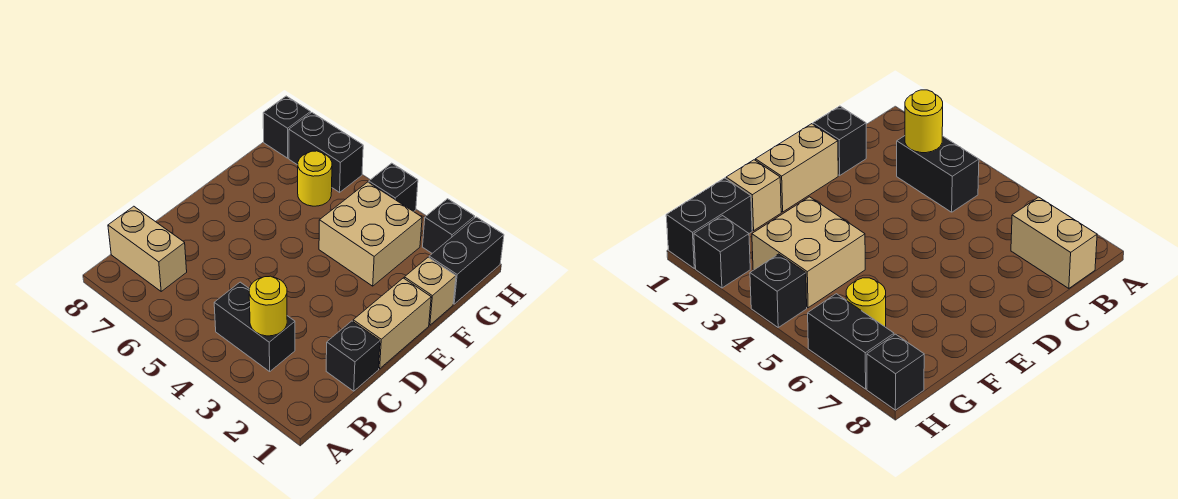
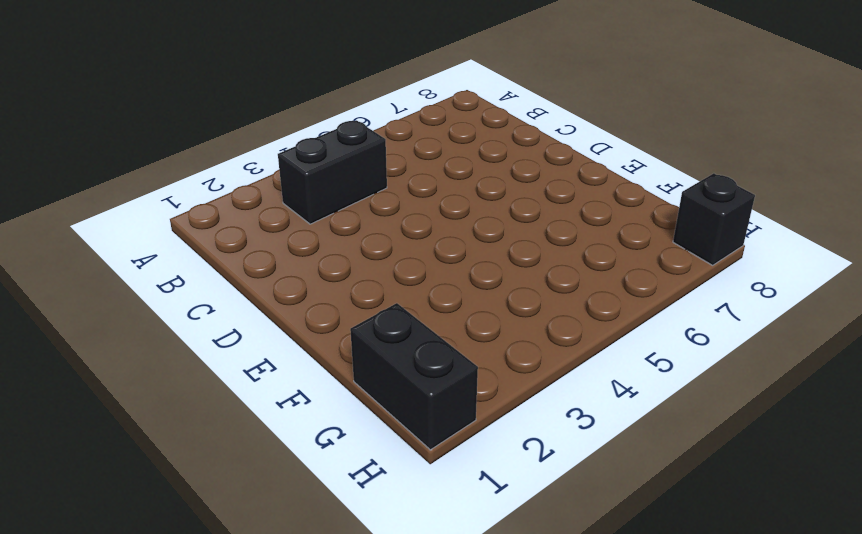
none -> tan brick B7:B8 level 1
none -> black brick C1 level 1
none -> tan brick D1:E1 level 1

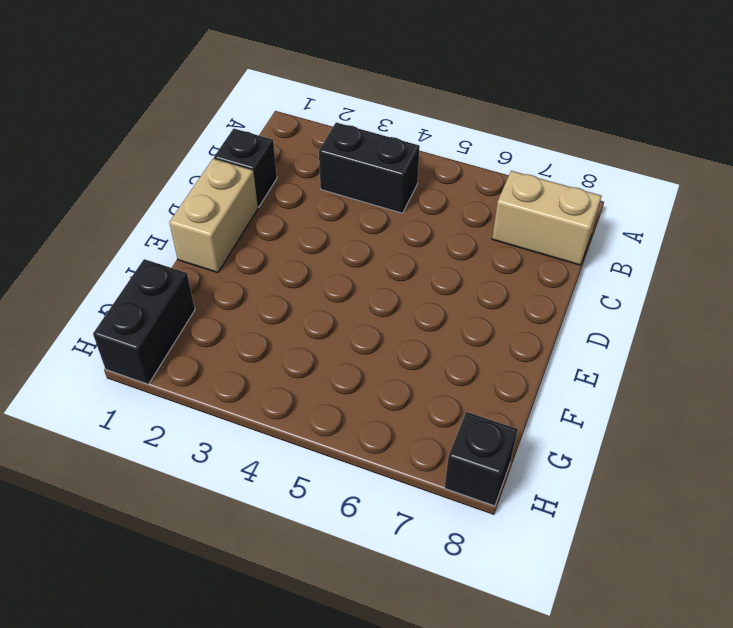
none -> tan brick F1 level 1
none -> tan brick F3:G4 level 1
none -> yellow round brick G6 level 1

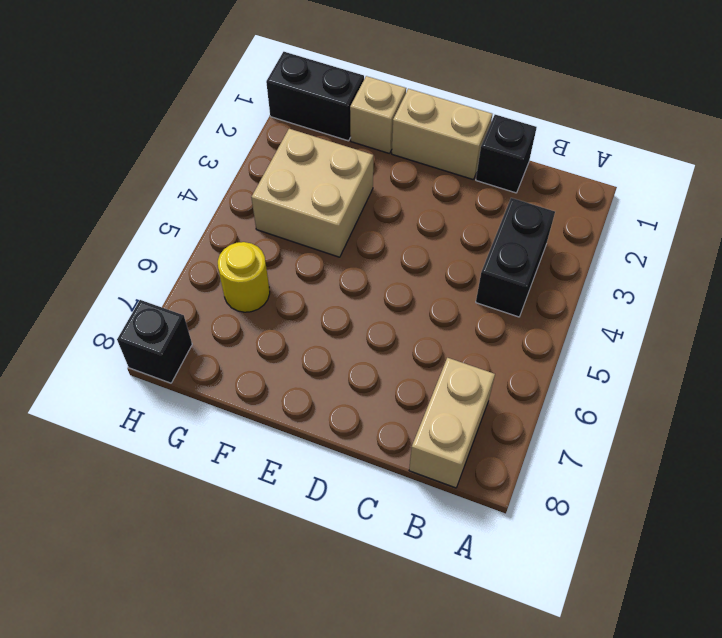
none -> black brick H2 level 1
none -> black brick H4 level 1
none -> black brick H6:H7 level 1

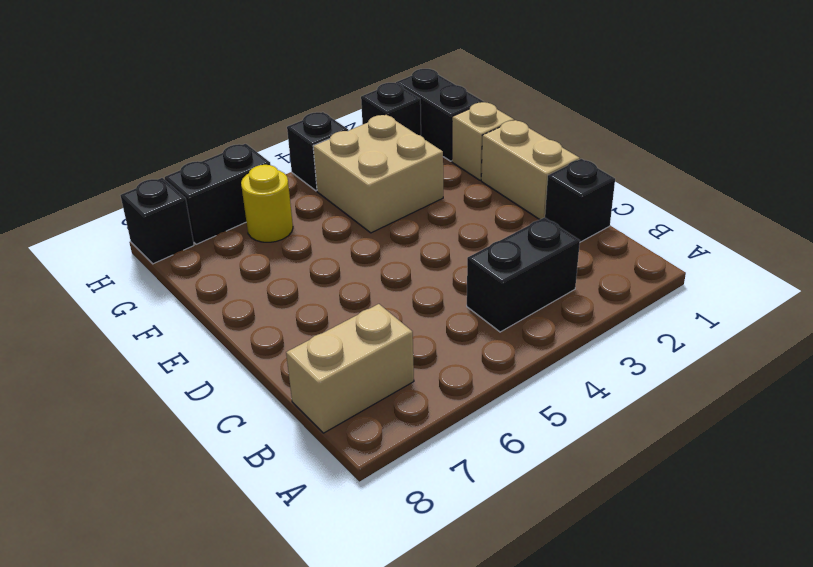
none -> yellow round brick B3 level 2

